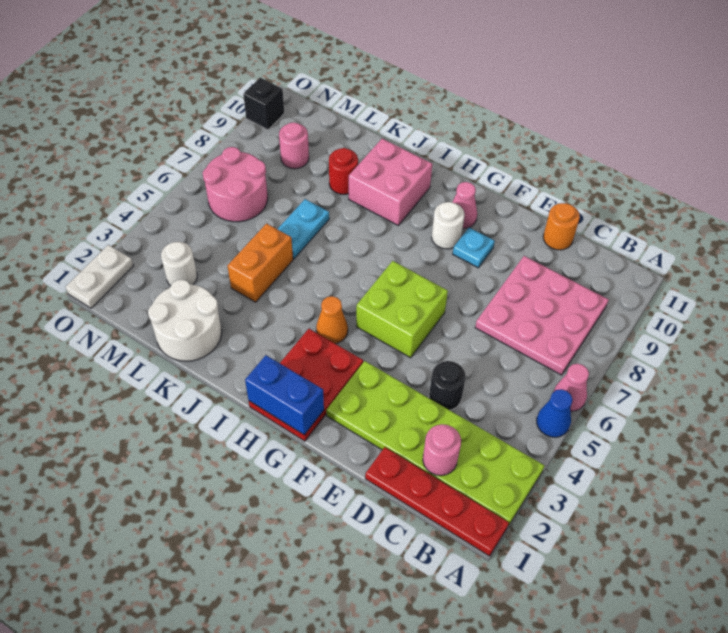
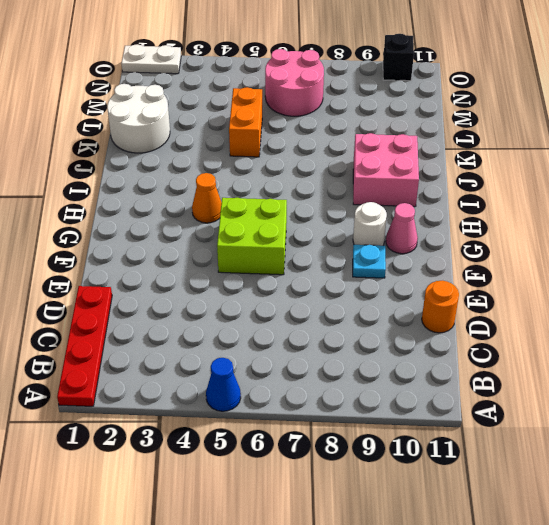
orange brick K5:L5 level 1 -> orange brick K4:K5 level 1
none -> lime plate A2:F3 level 1
none -> pink cone A6 level 1
none -> pink plate B7:D9 level 1

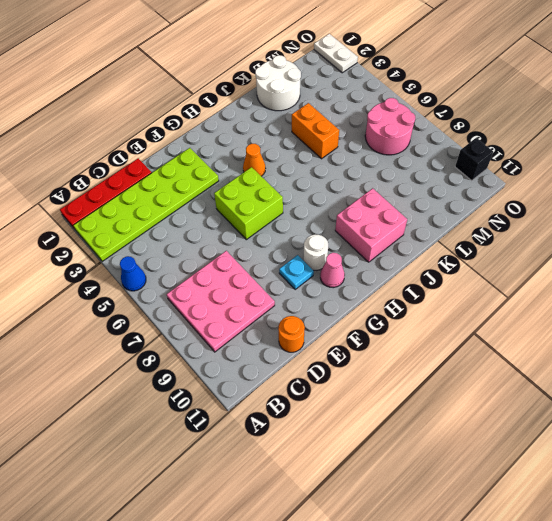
none -> pink cone A6 level 1
none -> black round brick D4 level 1
none -> red plate G1:H3 level 1

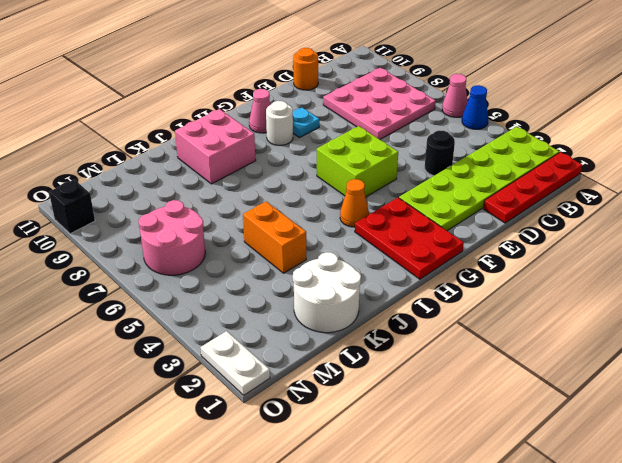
none -> cyan plate K6:K7 level 1
none -> red round brick K9 level 1
none -> white round brick M3 level 1

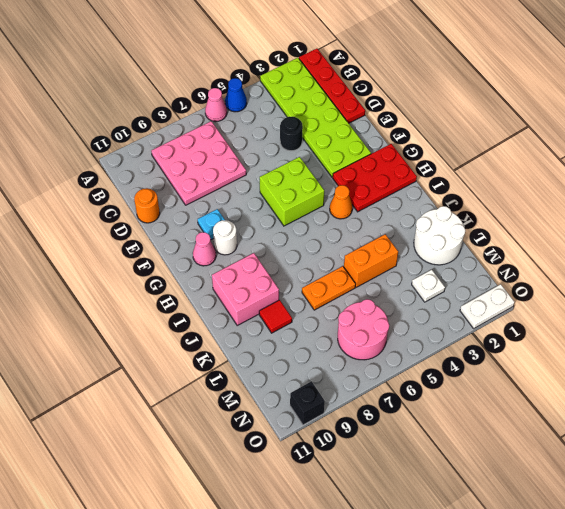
orange plate K6:K7 level 1 -> cyan plate K6:K7 level 1
red tile K9 level 1 -> red round brick K9 level 1
white plate M3 level 1 -> white round brick M3 level 1
none -> pink round brick M9 level 1
none -> pink round brick C2 level 2
none -> blue brick G1:H1 level 2

